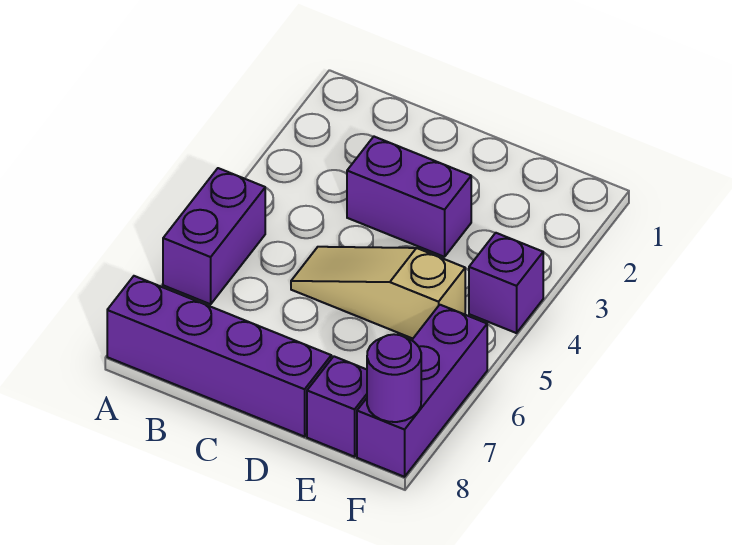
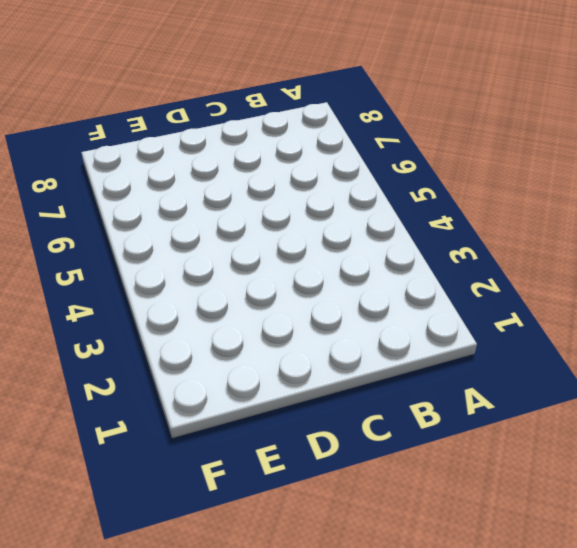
none -> purple brick A5:A6 level 1
none -> purple brick A8:D8 level 1

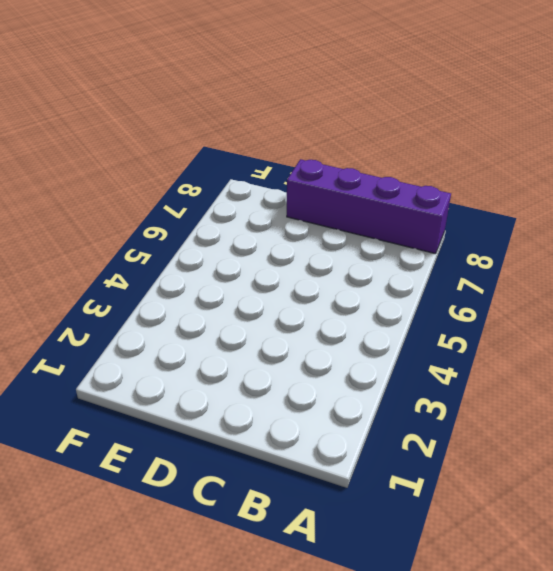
none -> purple brick A5:A6 level 1
none -> purple brick C3:D3 level 1

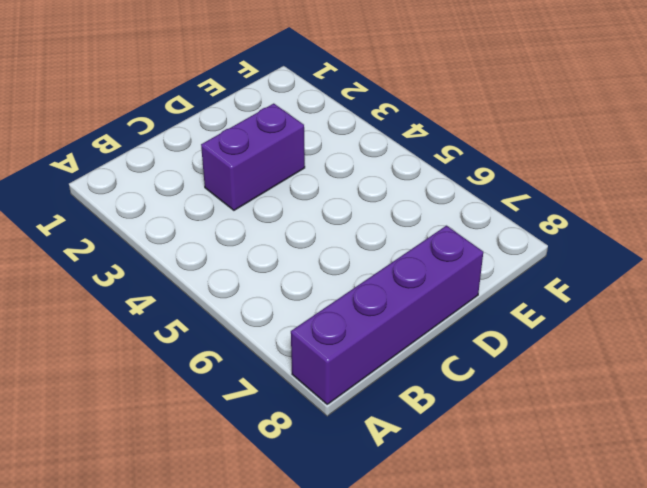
none -> purple brick A5:A6 level 1
none -> tan slope C5:E5 level 1 top E

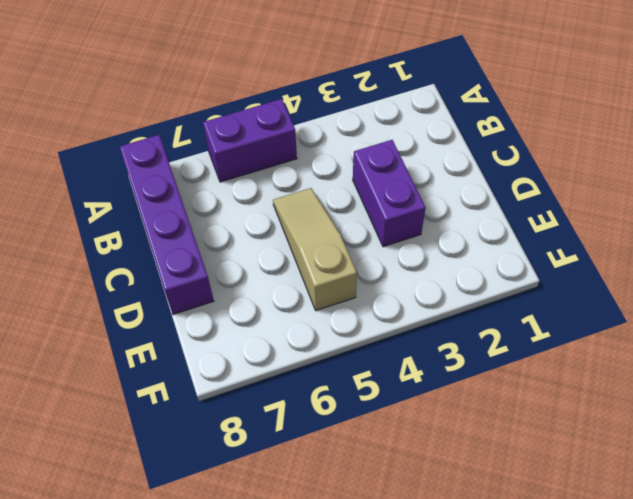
none -> purple brick E8 level 1
none -> purple brick F4 level 1

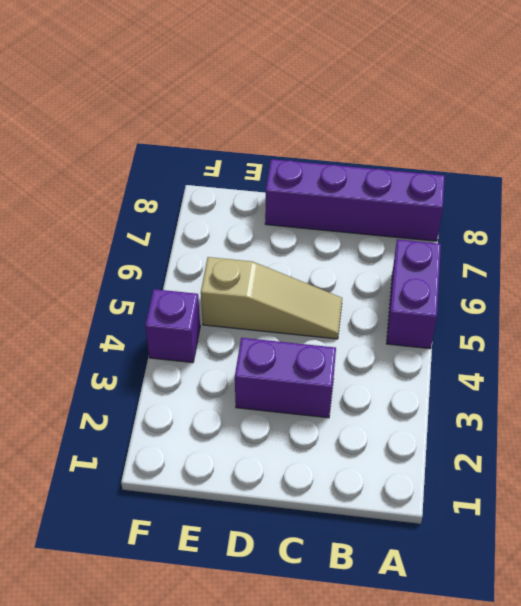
none -> purple brick E8 level 1
none -> purple brick F6:F8 level 1

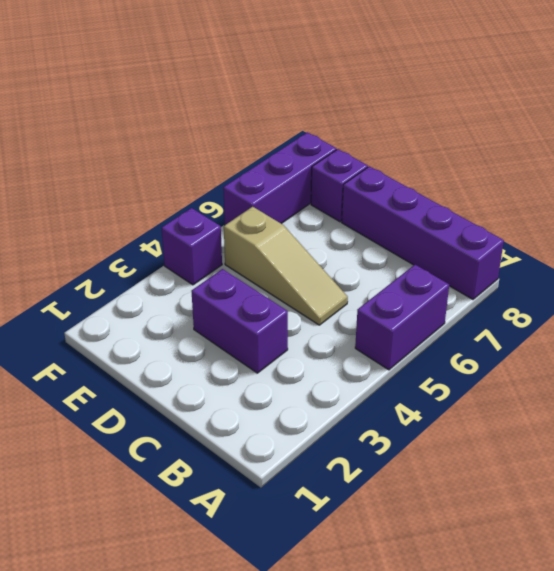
none -> purple round brick F8 level 2

